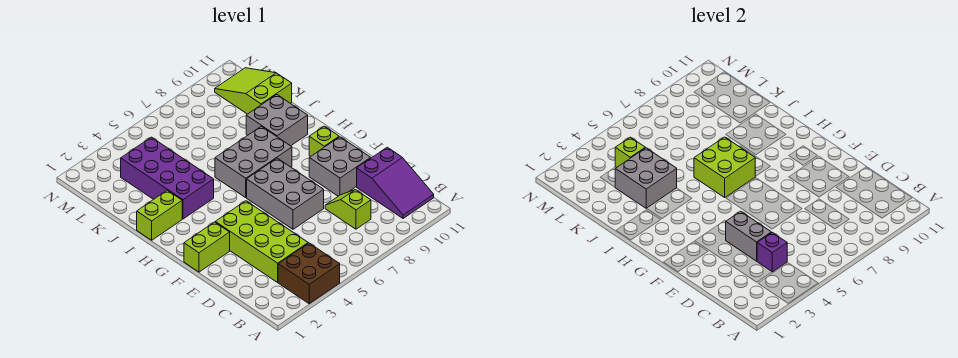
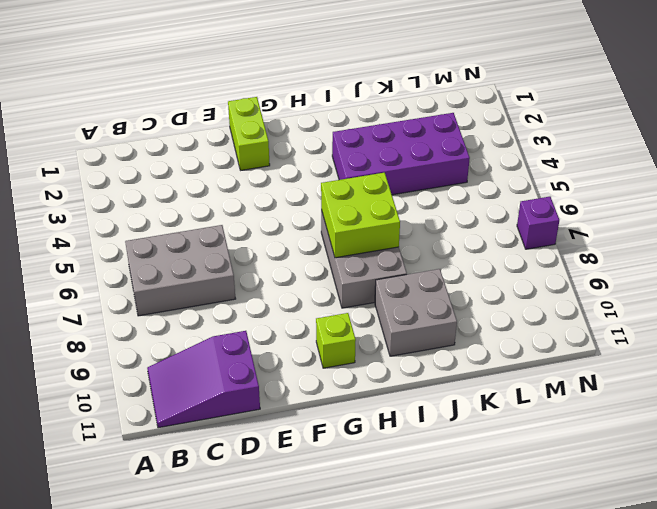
grey brick B6:D7 level 1 -> grey brick E6:G7 level 1
purple brick N7 level 1 -> purple brick C4 level 2
none -> brown brick A3:B4 level 1
none -> lime brick C3:F4 level 1
none -> lime slope C8:D8 level 1 top C

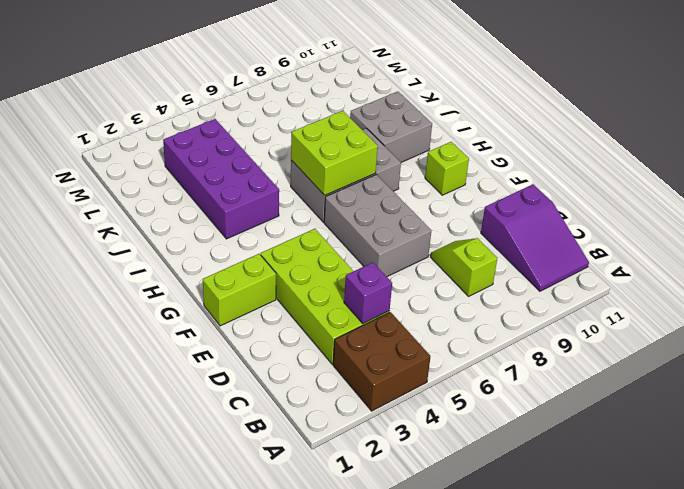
none -> grey brick E9:F10 level 1
none -> lime brick I1:I2 level 1
none -> lime slope K10:M11 level 1 top K

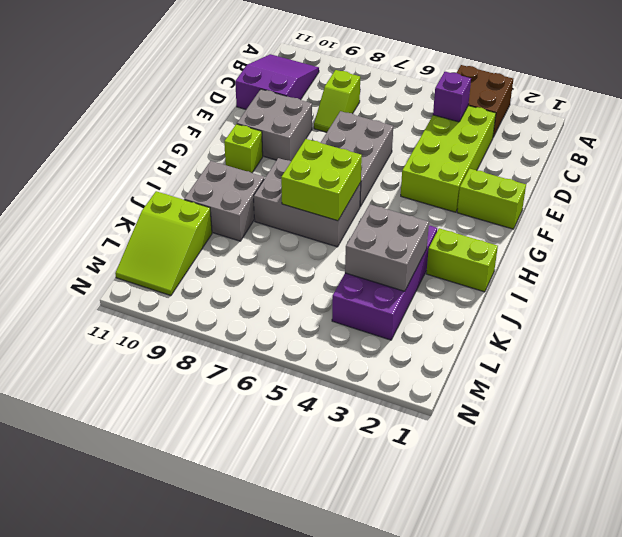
none -> grey brick D4:E4 level 2
none -> lime brick L4 level 2

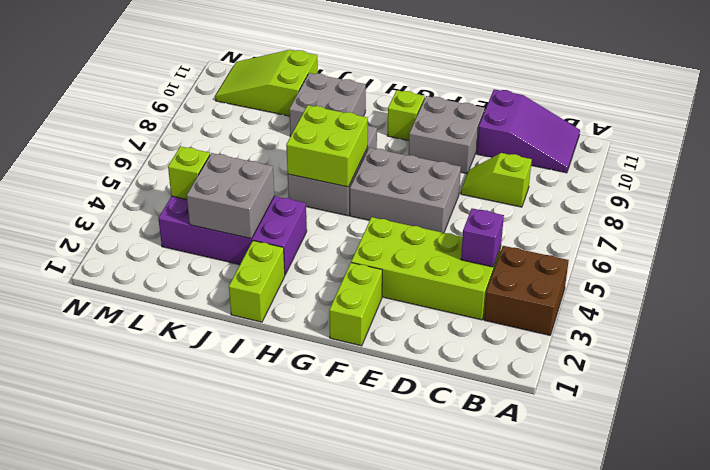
none -> grey brick D4:E4 level 2

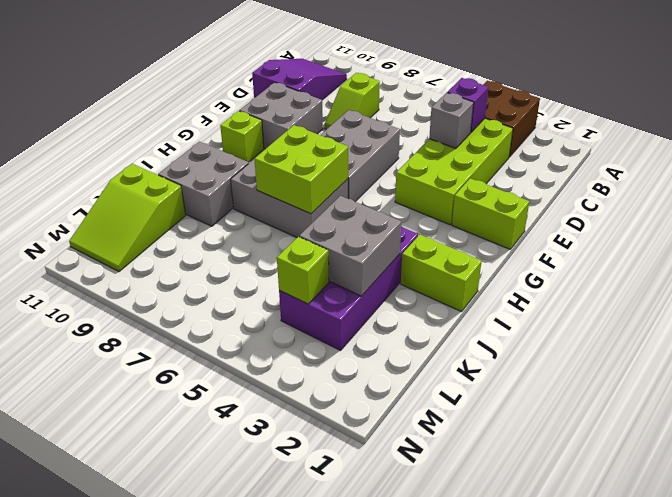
grey brick D4 level 2 -> grey brick D4:E4 level 2

